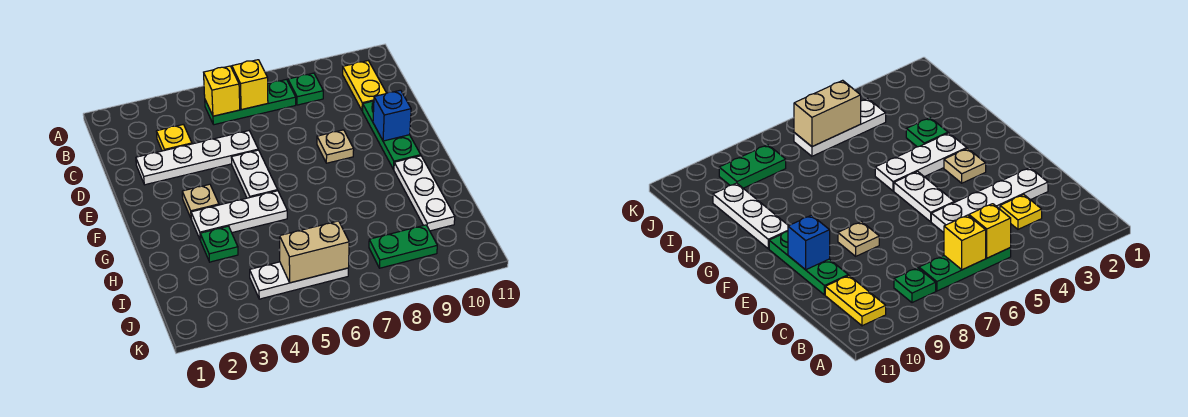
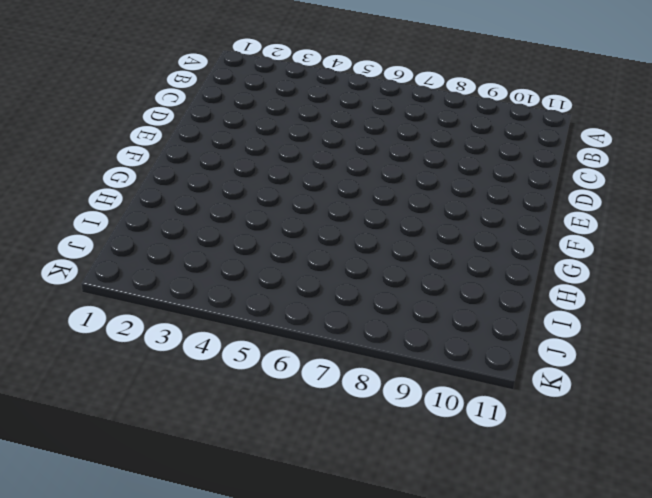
none -> green plate B5:B7 level 1
none -> green plate B8 level 1
none -> yellow plate B10:C10 level 1

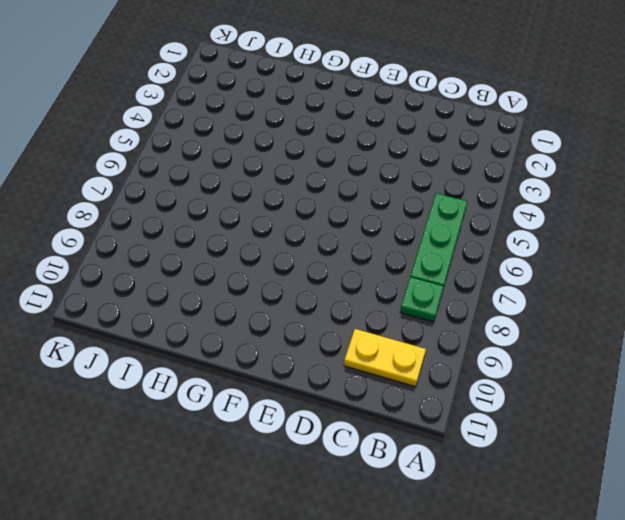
none -> yellow plate C3 level 1
none -> white plate D2:D5 level 1
none -> green plate D10:F10 level 1

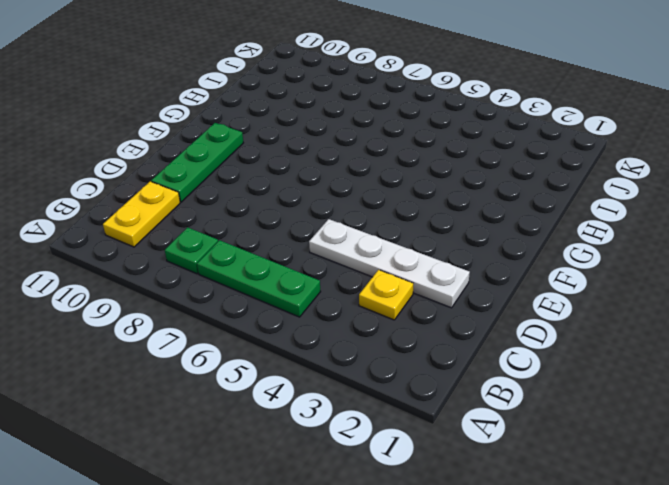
none -> white plate E5:F5 level 1
none -> tan plate E8 level 1
none -> tan plate F3 level 1

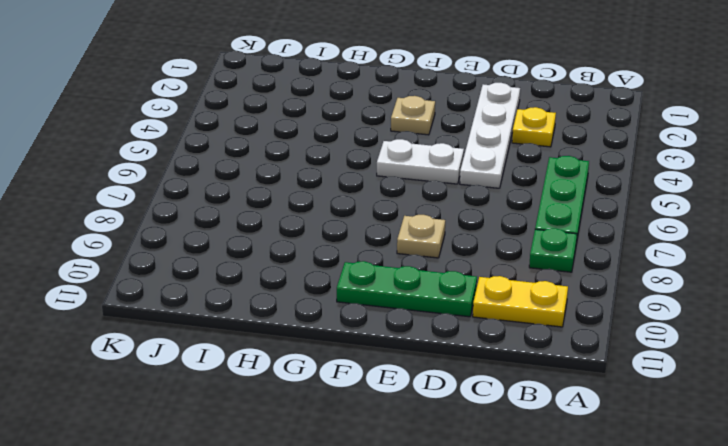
none -> white plate G3:G5 level 1
none -> white plate G10:I10 level 1
none -> green plate H3 level 1

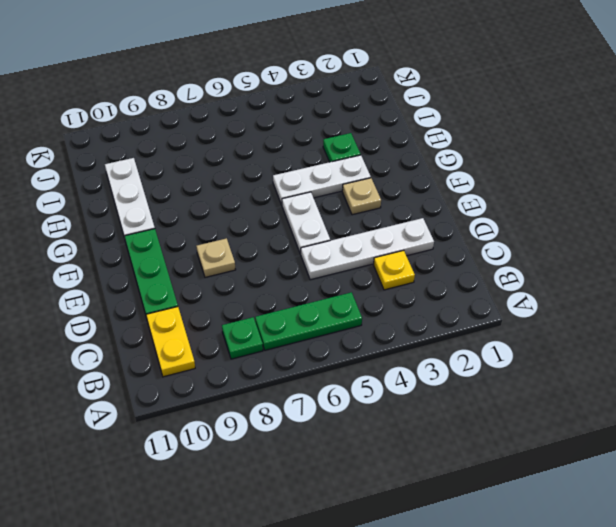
none -> white plate J4:J6 level 1
none -> green plate J8:J9 level 1
none -> yellow brick B5 level 2

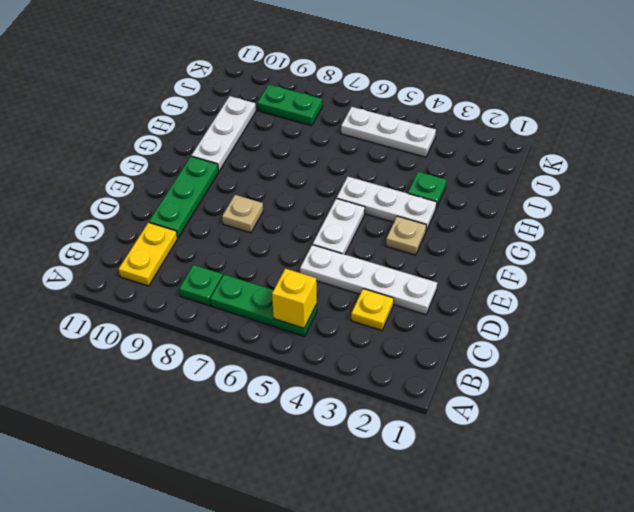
none -> yellow brick B6 level 2
none -> blue brick E10 level 2
none -> tan brick J5:J6 level 2

